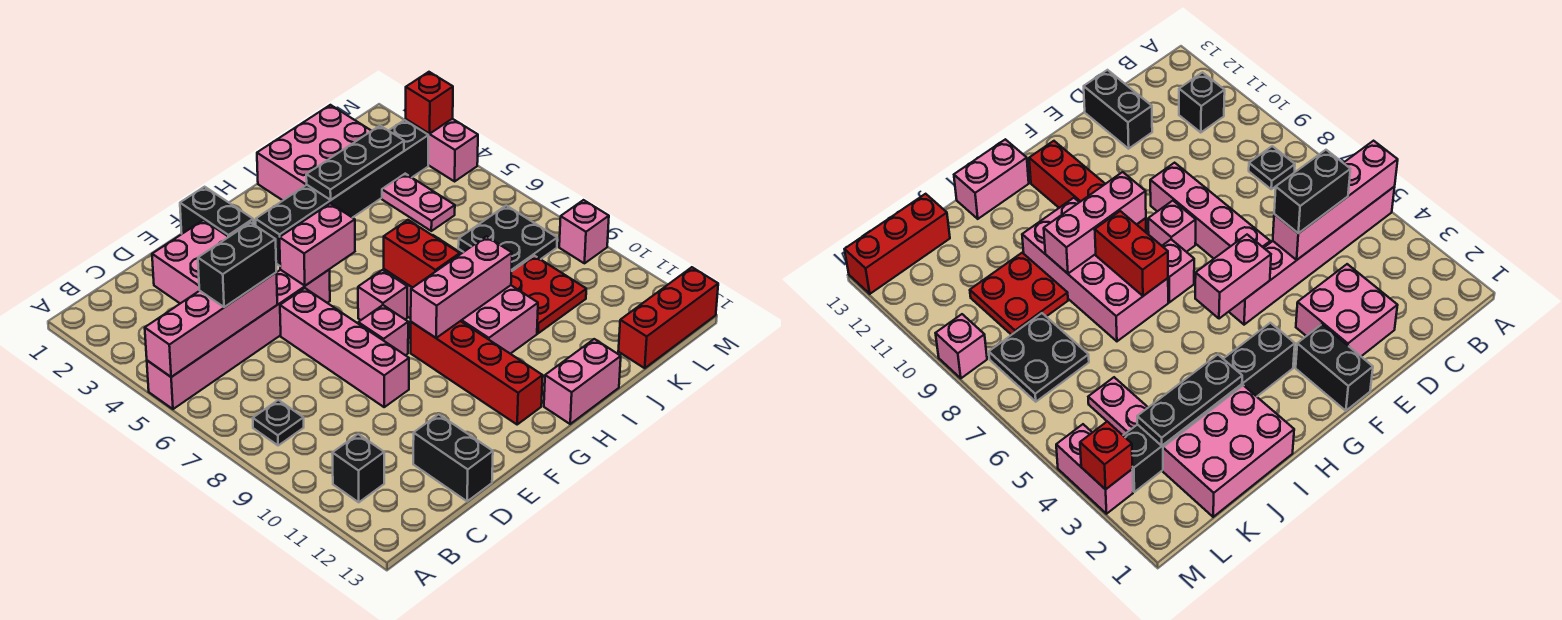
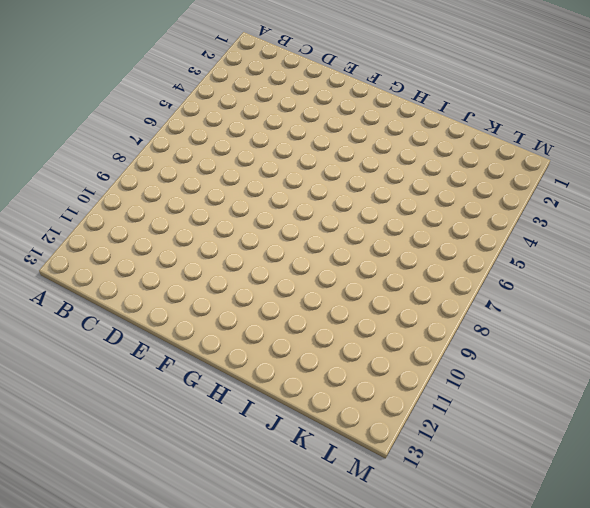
none -> pink brick A5:F5 level 1
none -> black plate B8 level 1
none -> black brick B11 level 1

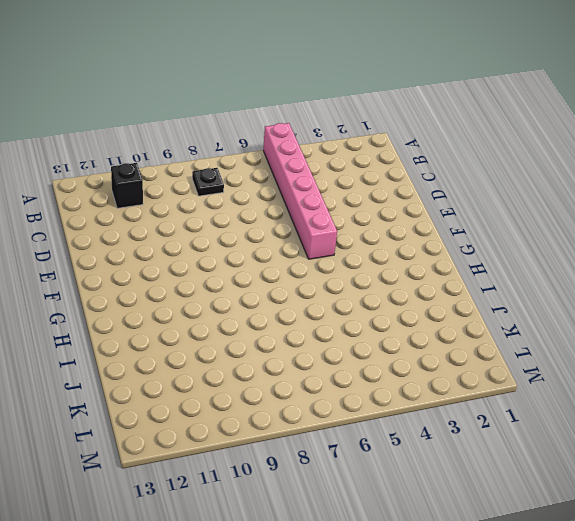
none -> pink brick D2:E3 level 1
none -> black brick D12:D13 level 1
none -> pink brick E6:E9 level 1

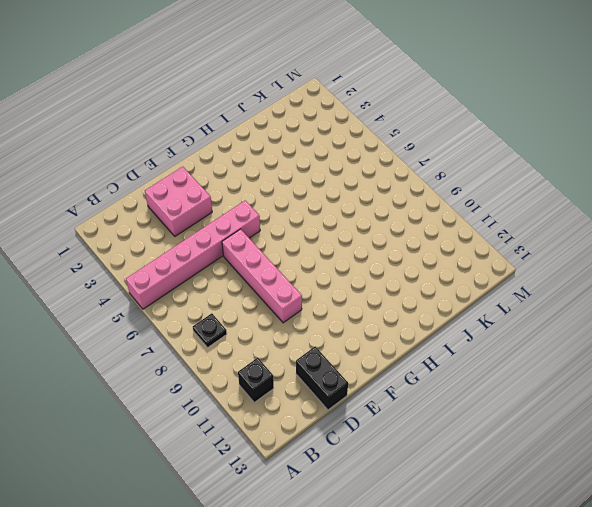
none -> black brick F1:F2 level 1
none -> pink brick F8 level 1
none -> black brick G3:L3 level 1

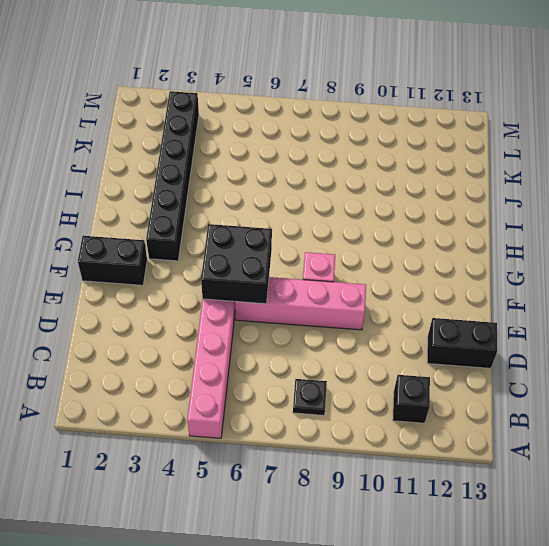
black brick E5:F6 level 2 -> pink brick F5:G5 level 2
none -> pink brick D2:E3 level 1
none -> pink brick G7 level 1
none -> red brick G9:G12 level 1

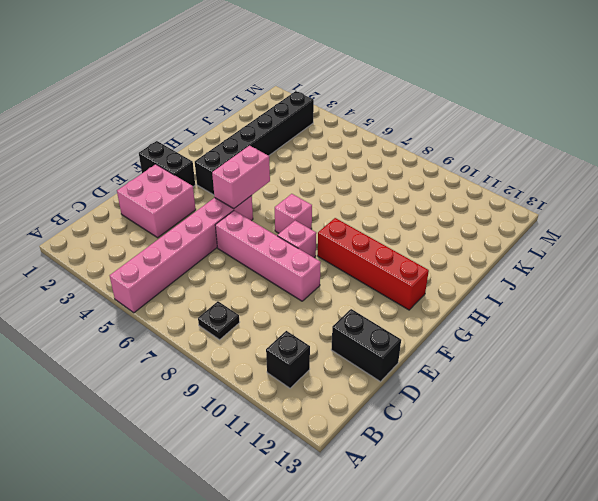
none -> pink brick H7:I10 level 1
none -> pink brick H13:I13 level 1
none -> pink brick I1:K2 level 1

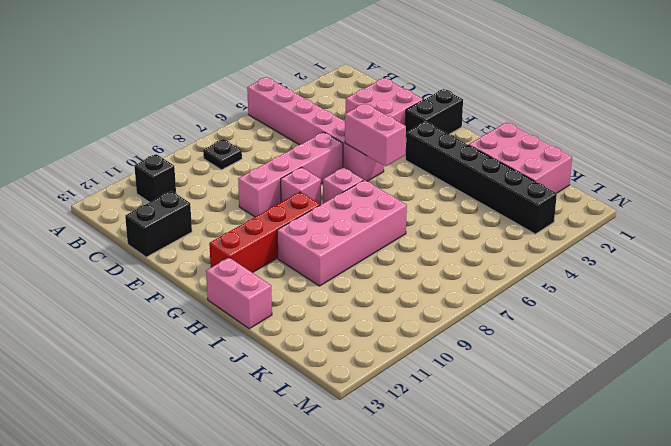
none -> red plate J9:K10 level 1
none -> pink plate K4:K5 level 1
none -> black plate K7:L8 level 1

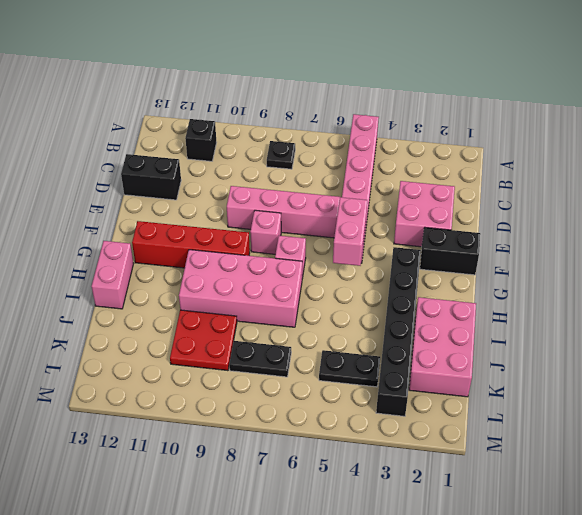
black plate K4:K5 level 1 -> pink plate K4:K5 level 1
black plate K7:K8 level 1 -> black plate K7:L8 level 1
none -> red brick K13:M13 level 1
none -> pink brick M3:M4 level 1
none -> pink brick M9 level 1

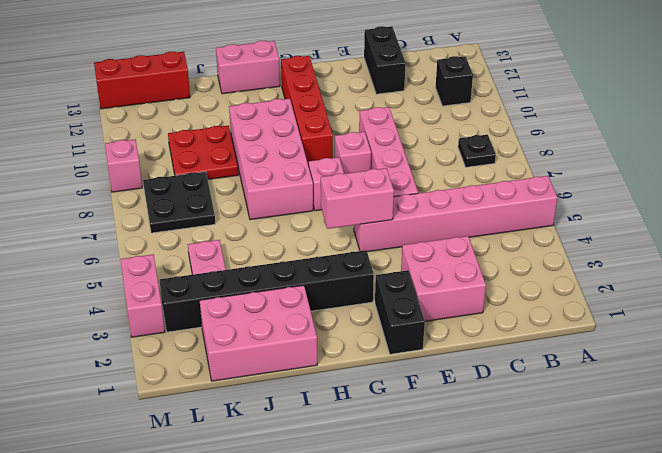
none -> pink brick A5:D5 level 2
none -> pink brick G9:I9 level 2
none -> red brick H7:H8 level 2

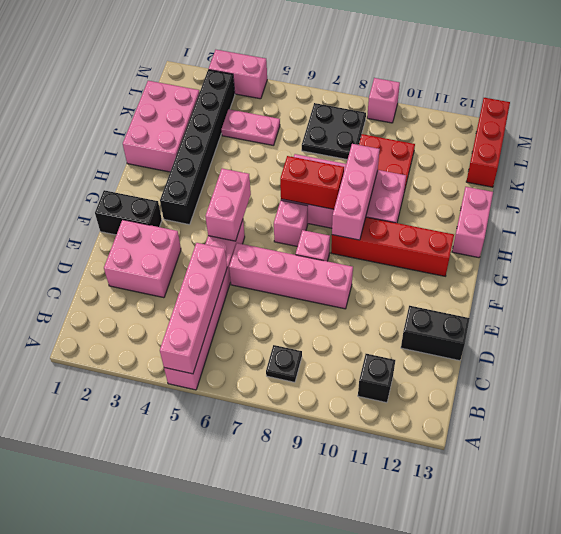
none -> black plate I3:K3 level 2
none -> red brick M3 level 2
none -> black brick C5:D5 level 3

